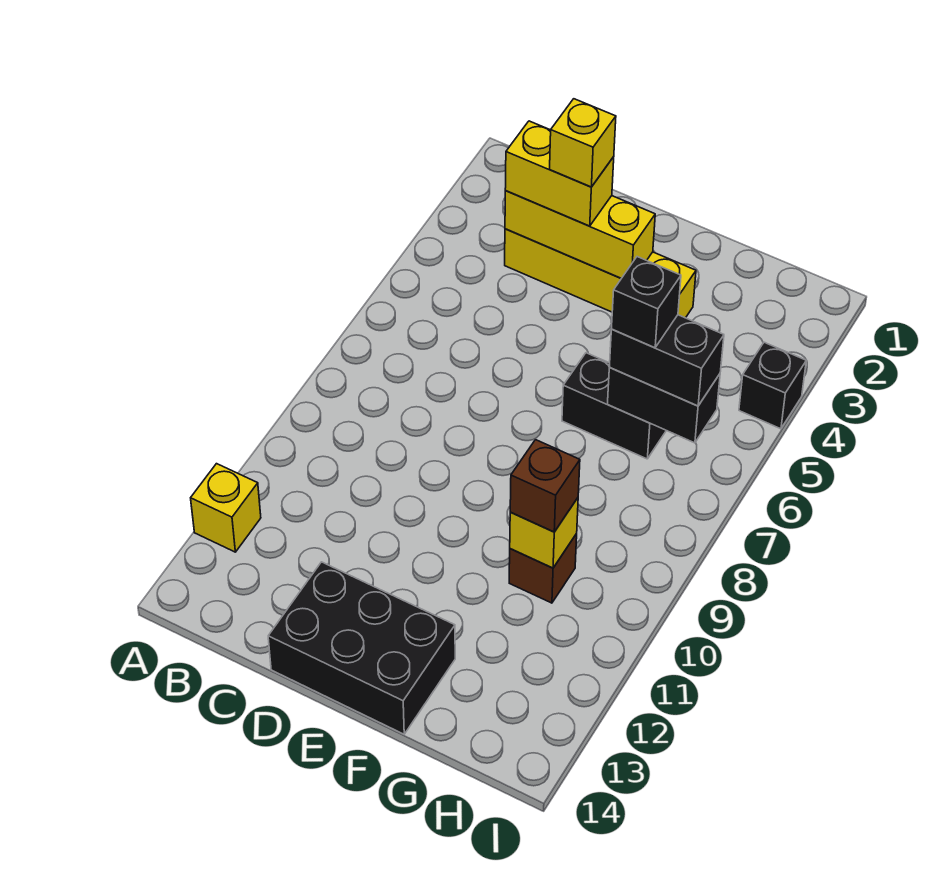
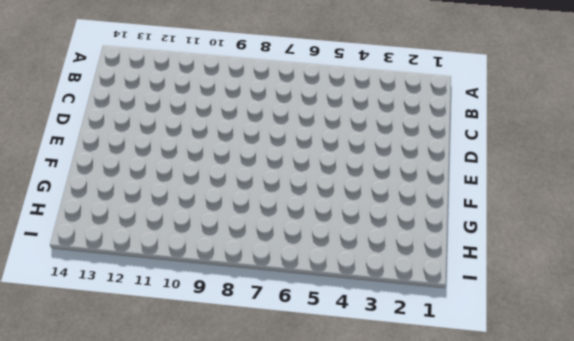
none -> yellow brick A12 level 1
none -> yellow brick C3:F3 level 1
none -> black brick D13:F14 level 1

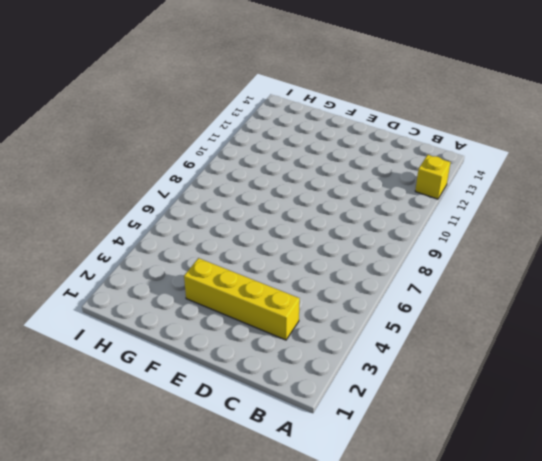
none -> black brick D13:F14 level 1
none -> black brick F6:G6 level 1
none -> brown brick G10 level 1

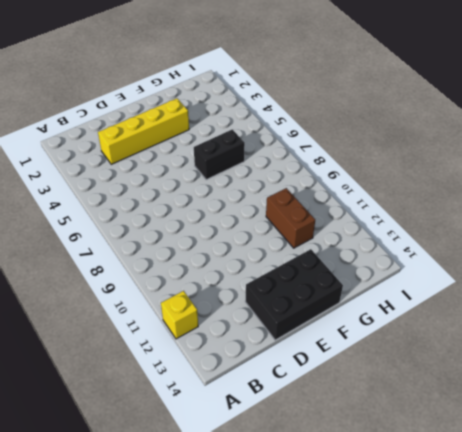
brown brick G10:G11 level 1 -> brown brick G10 level 1
none -> black brick I4 level 1
none -> yellow brick C3:E3 level 2
none -> black brick G6:H6 level 2

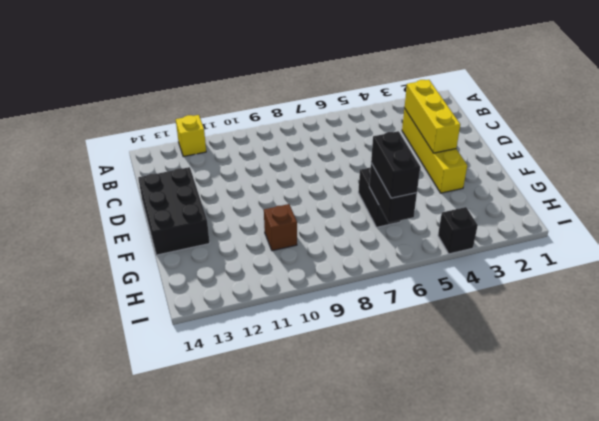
none -> yellow brick G10 level 2
none -> yellow brick C3:D3 level 3
none -> brown brick G10 level 3

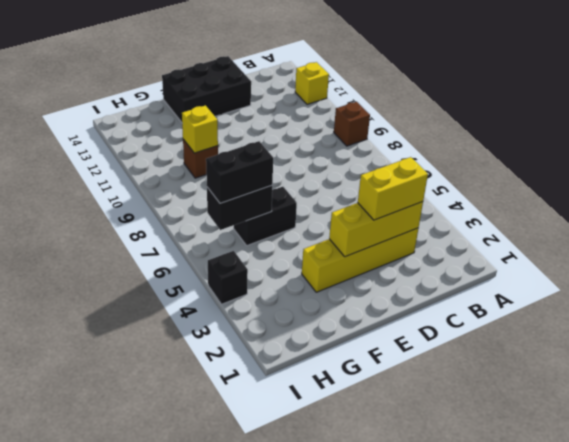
brown brick A9 level 1 -> brown brick G10 level 3
none -> yellow brick D3 level 4
none -> black brick G6 level 4

